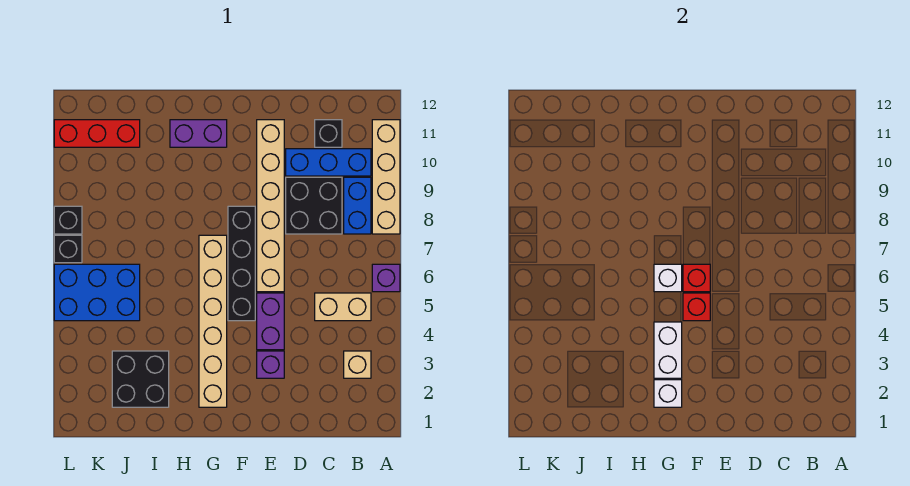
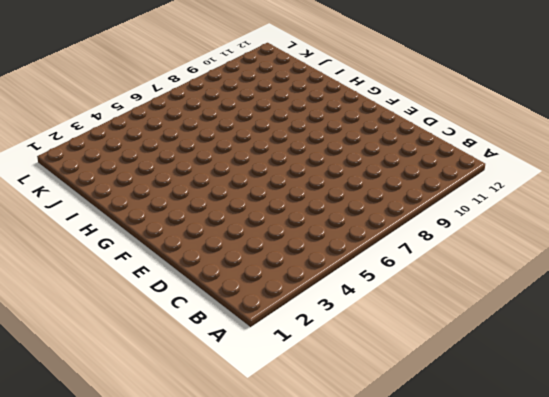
none -> purple brick A6 level 1
none -> tan brick A8:A11 level 1
none -> tan brick B3 level 1

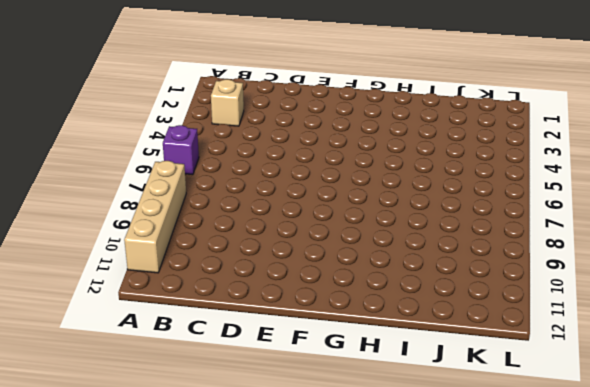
none -> tan brick B5:C5 level 1
none -> blue brick B8:B9 level 1
none -> blue brick B10:D10 level 1

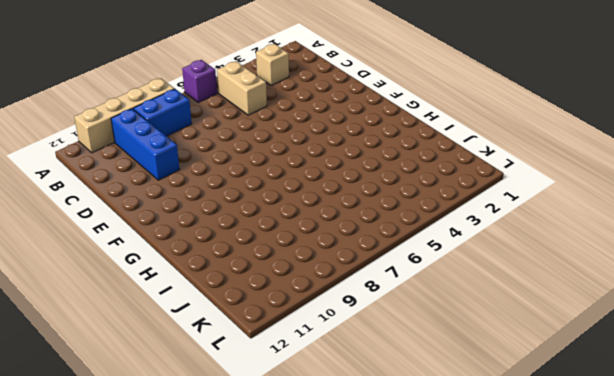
none -> black brick C8:D9 level 1
none -> black brick C11 level 1
none -> purple brick E3 level 1

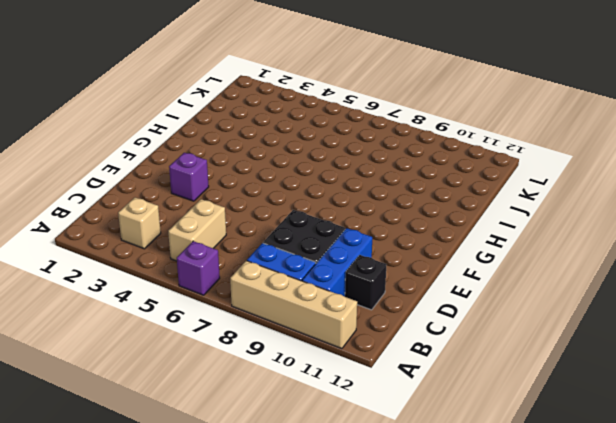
none -> purple brick E4:E5 level 1
none -> tan brick E6:E11 level 1
none -> black brick F5:F8 level 1

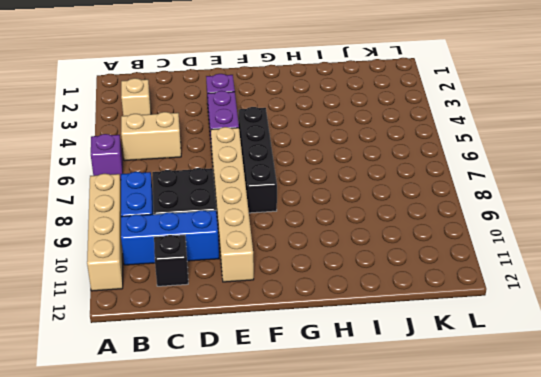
none -> tan brick G2:G7 level 1
none -> purple brick G11:H11 level 1
none -> black brick I2:J3 level 1

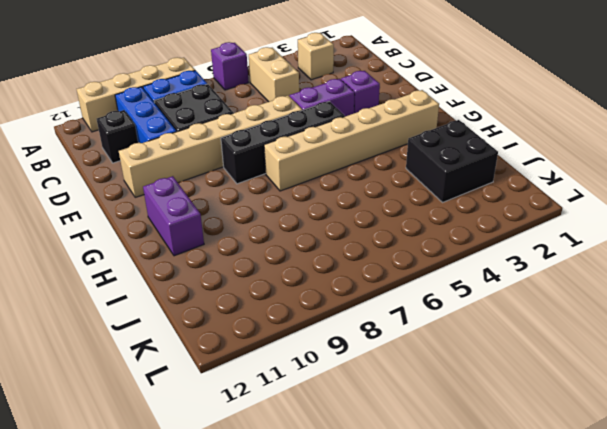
none -> blue brick J5:L6 level 1
none -> red brick J11:L11 level 1
none -> black brick L7 level 1

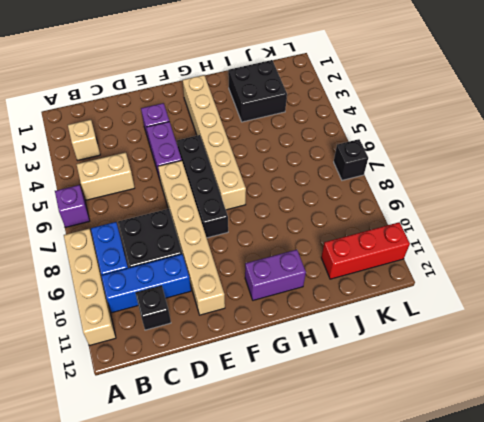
none -> blue brick J5:L6 level 1
none -> black brick L8 level 1
none -> red brick F5 level 2

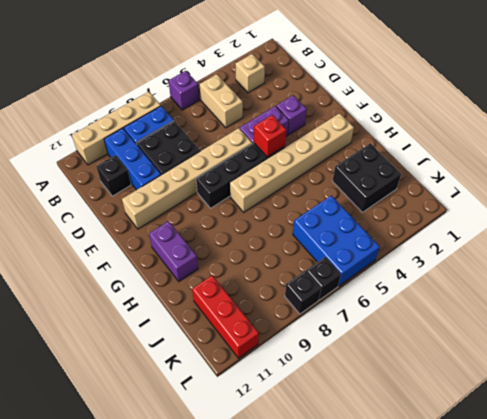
none -> red brick F6 level 2
none -> white brick G2 level 2
none -> white brick G3:G4 level 2

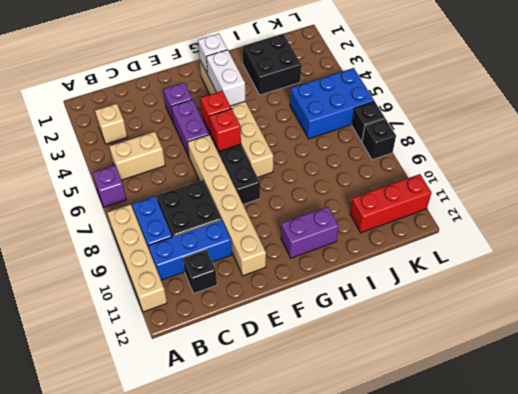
none -> white brick G6 level 2

